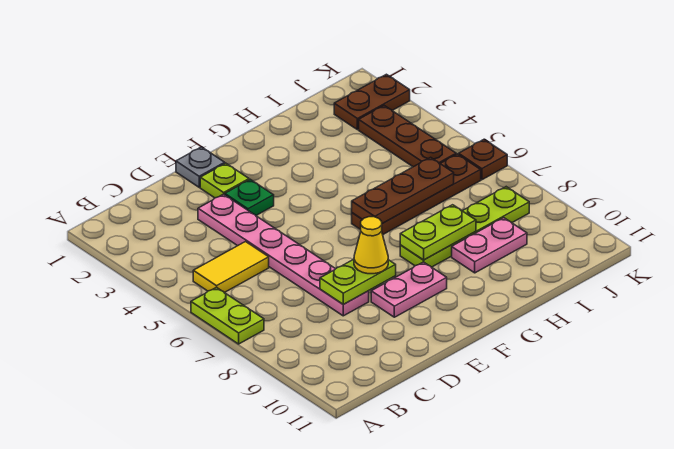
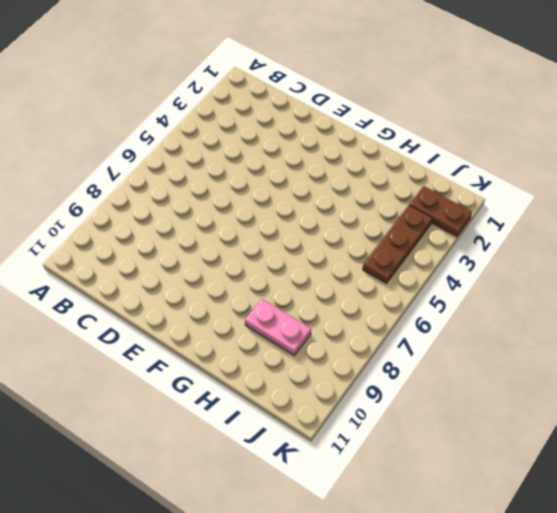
none -> lime plate A6:A7 level 1
none -> yellow tile B5:C5 level 1
none -> pink plate D3:D8 level 1

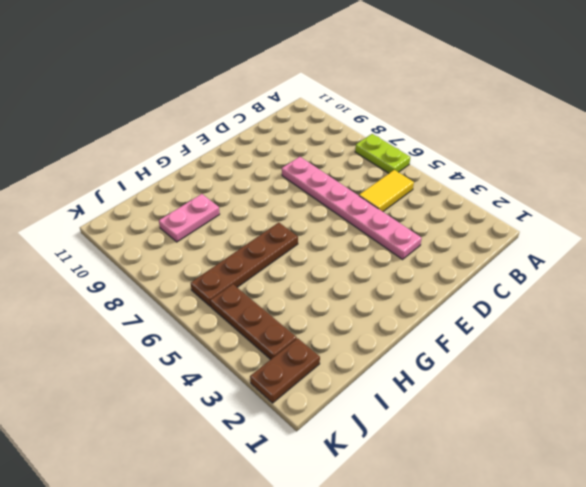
none -> grey plate E1 level 1
none -> lime plate E2 level 1
none -> green plate E3 level 1

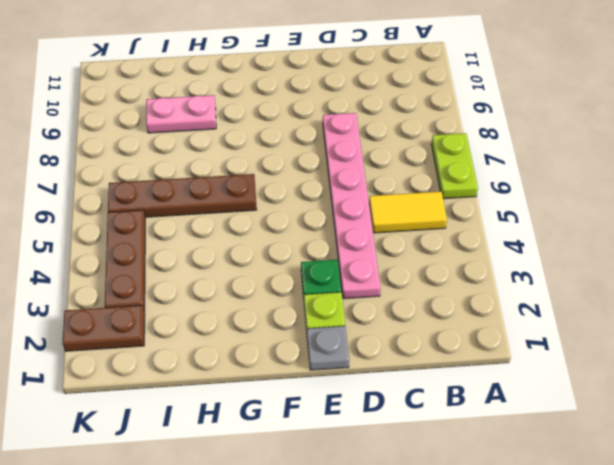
none -> pink plate E9:F9 level 1
none -> lime plate G8:J8 level 1
none -> brown plate K6 level 1

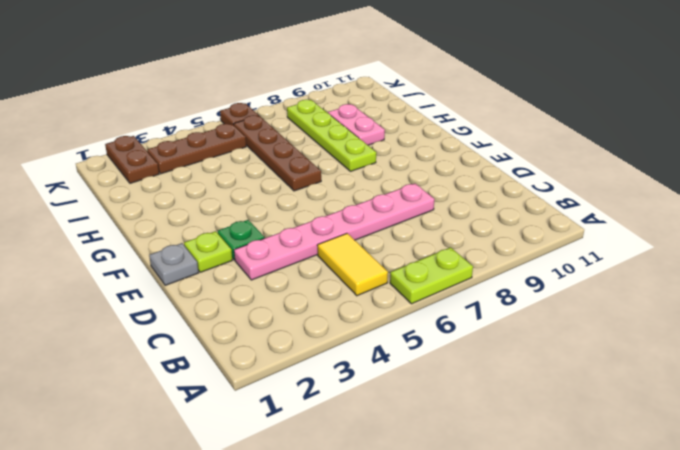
none -> pink plate E9:F9 level 1
none -> lime plate D8:E8 level 2
none -> brown plate G6:I6 level 2

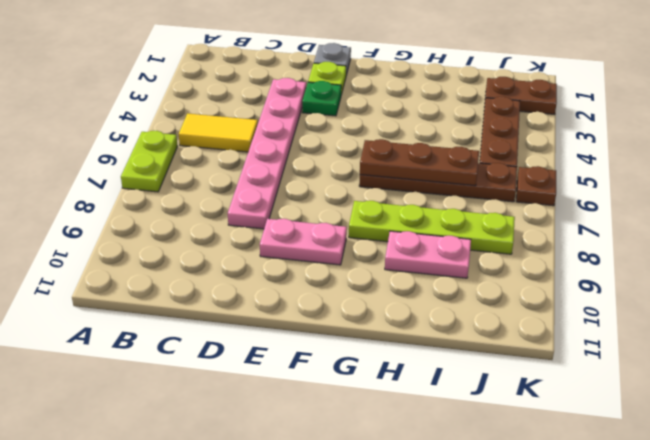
none -> lime plate D8:E8 level 2
none -> lime plate G8:H8 level 2
none -> yellow cone E8 level 3

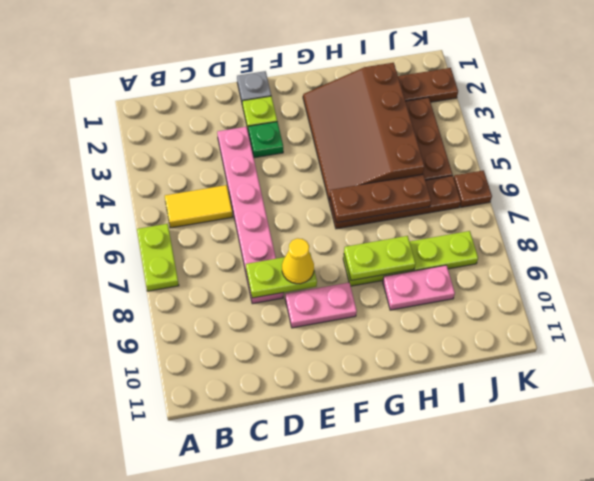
brown slope G2:I5 level 1 top I -> none

